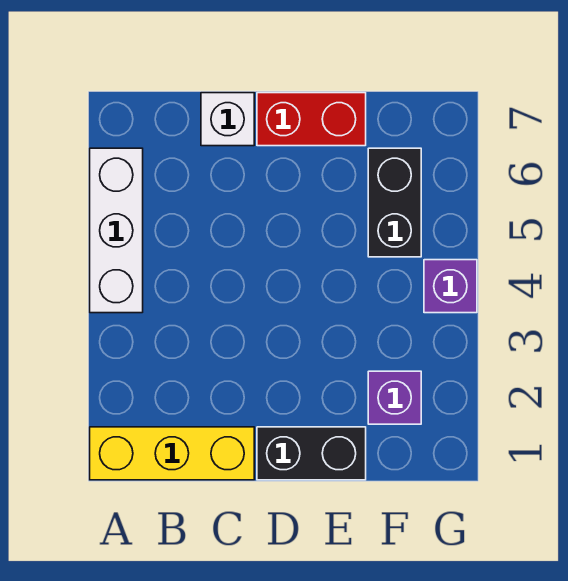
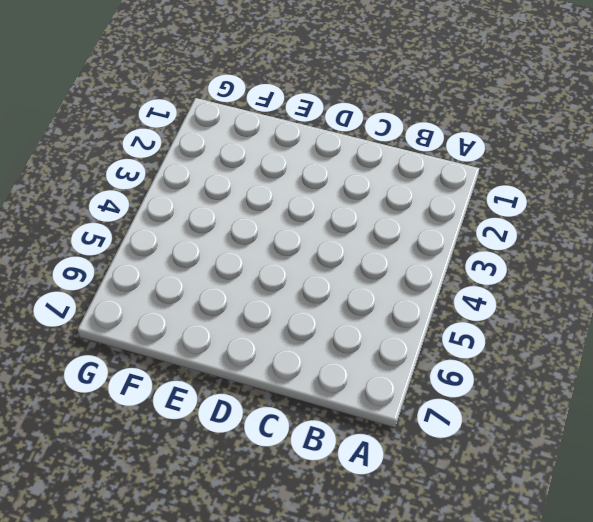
none -> yellow brick A1:C1 level 1
none -> white brick A4:A6 level 1

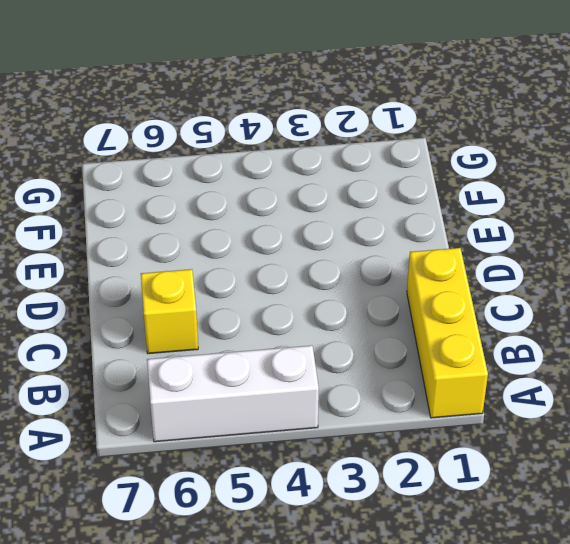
yellow brick C6 level 1 -> none
none -> white brick C7 level 1
none -> black brick D1:E1 level 1

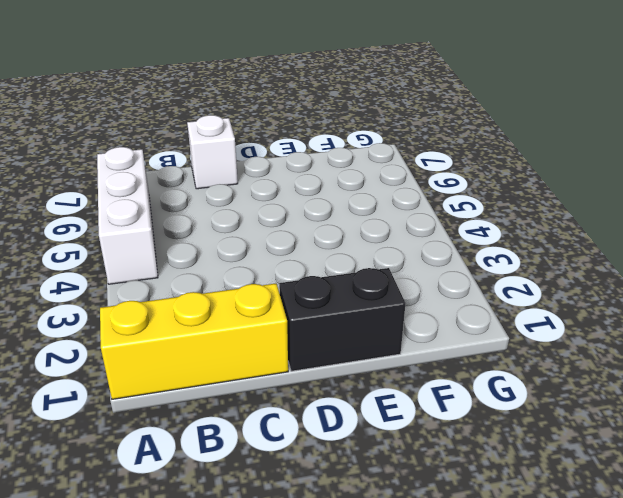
none -> red brick D7:E7 level 1
none -> purple brick F2 level 1

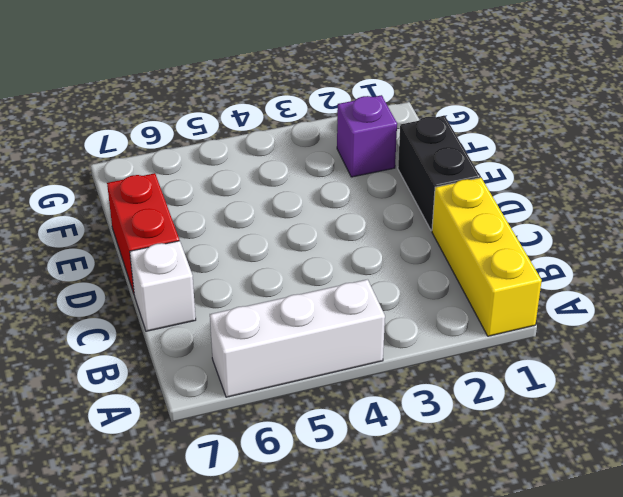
none -> black brick F5:F6 level 1
none -> purple brick G4 level 1

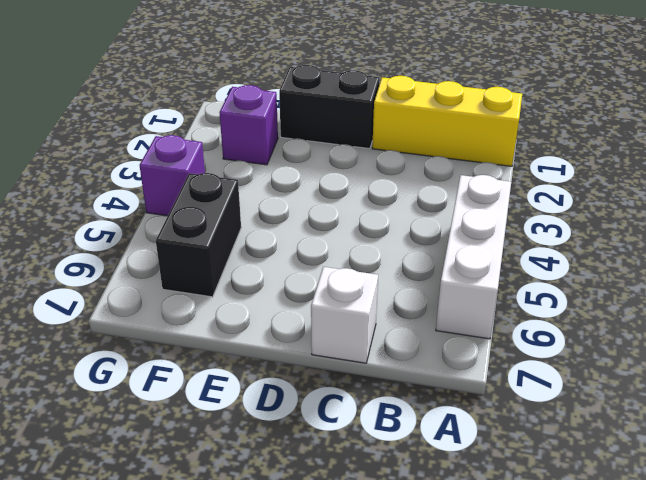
none -> red brick D7:E7 level 1

